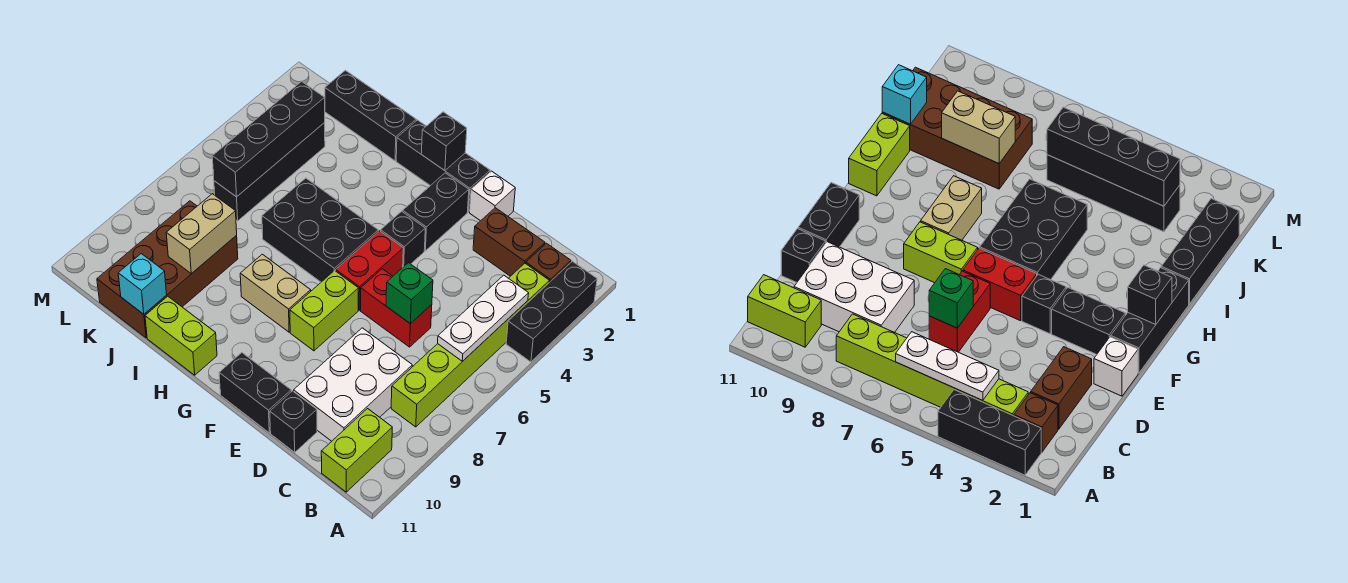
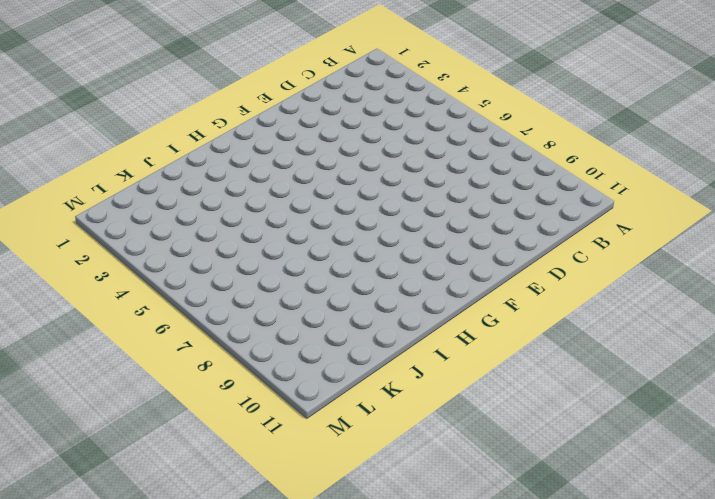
none -> black brick A2:A4 level 1
none -> brown brick B2 level 1
none -> lime brick B3:B8 level 1

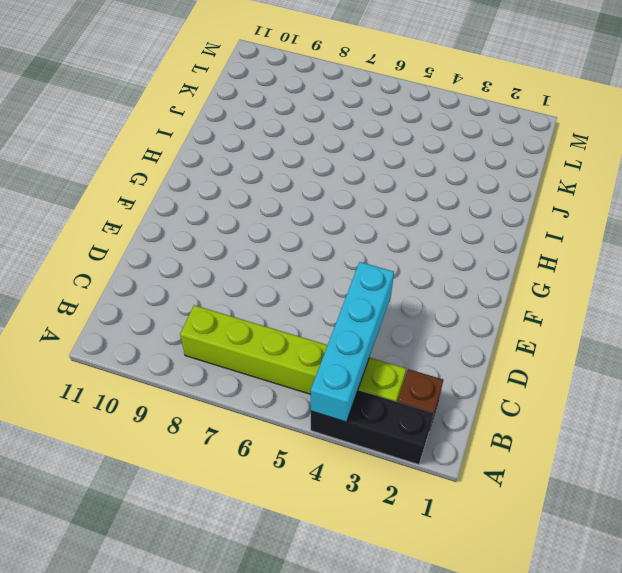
cyan brick A4:D4 level 2 -> white plate B4:B6 level 2
none -> lime brick B10:B11 level 1
none -> brown brick C2:D2 level 1
none -> white brick C8:D10 level 1

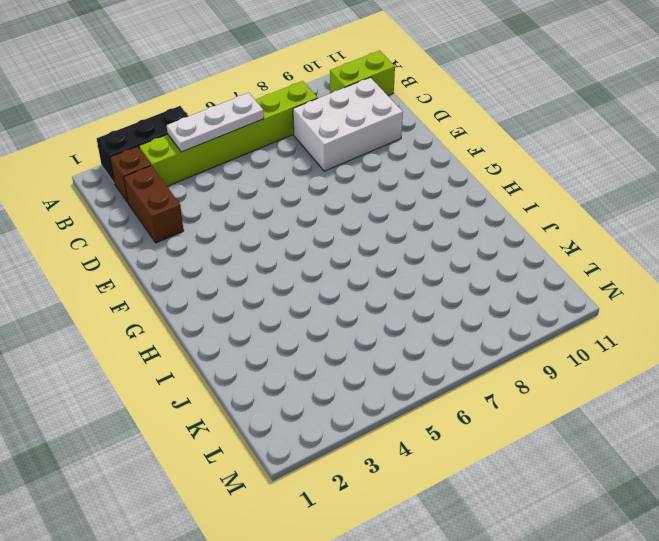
none -> red brick D6:E6 level 1
none -> black brick D11 level 1
none -> white brick E1 level 1

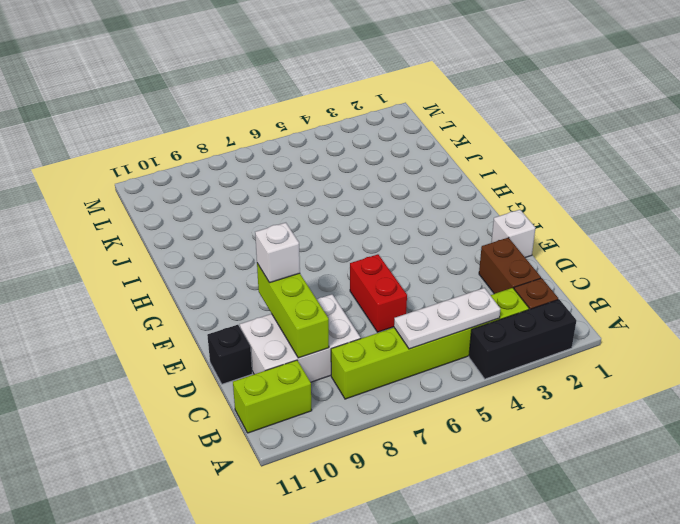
lime brick C9:E9 level 2 -> none
white brick E9 level 3 -> none
none -> black brick E11:F11 level 1
none -> black brick F1:H1 level 1
none -> black brick F2:F3 level 1

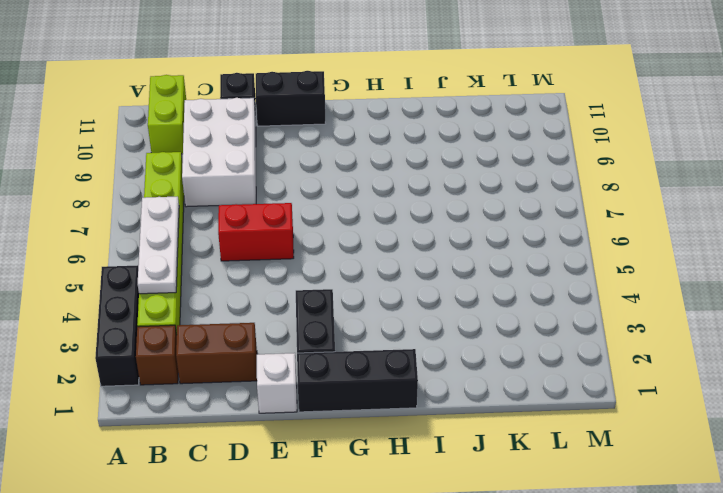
none -> black brick F4 level 1
none -> red brick F5:F6 level 1
none -> lime brick F7:F8 level 1

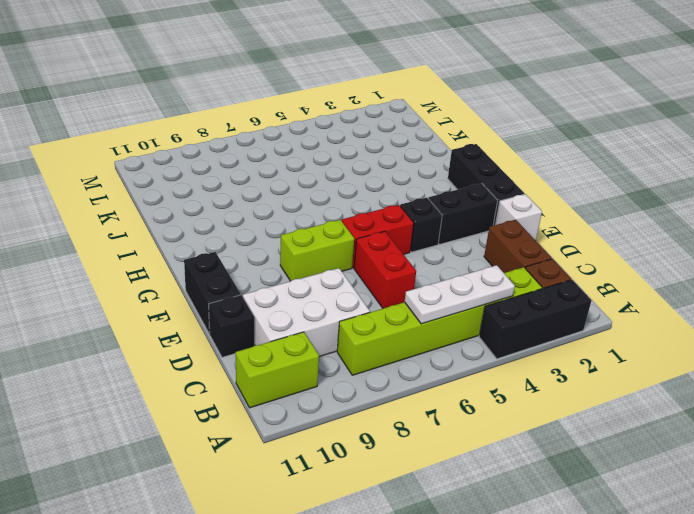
none -> black brick G5:I6 level 1
none -> tan brick G8:H8 level 1
none -> lime brick H11:I11 level 1

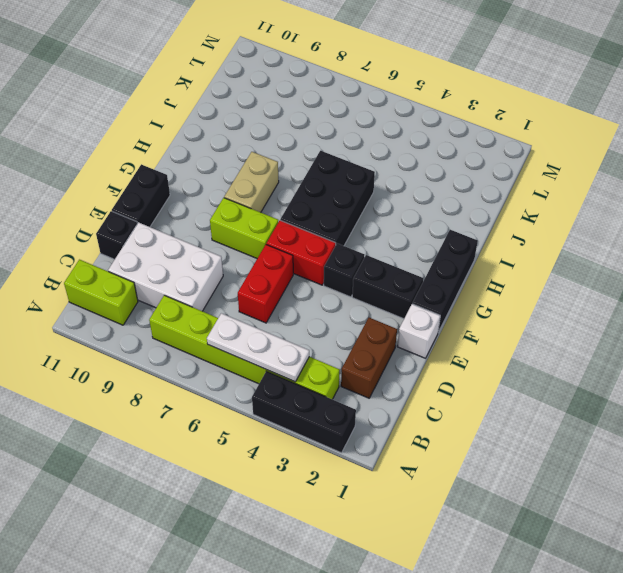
none -> brown brick B2 level 1
none -> lime brick H11:I11 level 1
none -> black brick I1:K1 level 1

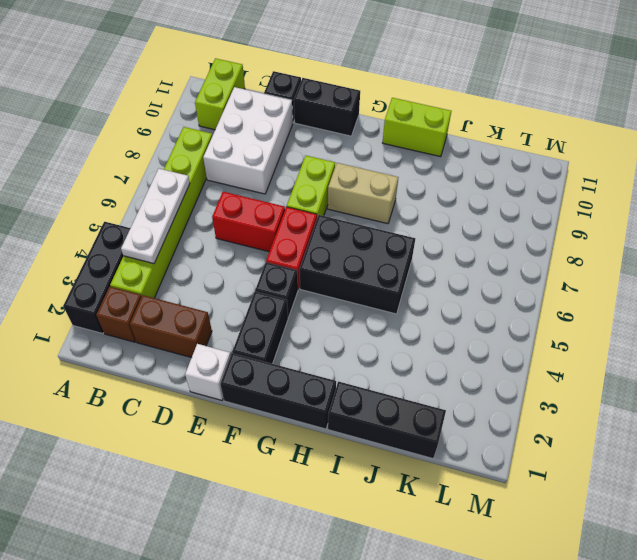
none -> brown brick J8:K11 level 1
none -> black brick K3:K6 level 1
none -> green brick D6 level 2

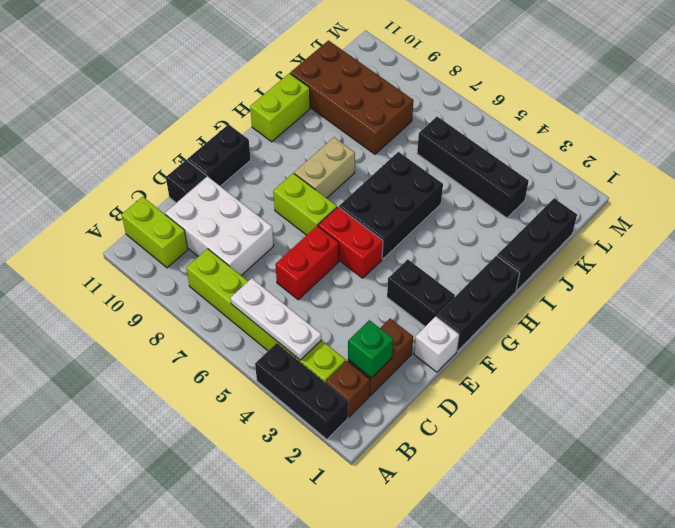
green brick C2 level 2 -> green brick D6 level 2
none -> black brick F4 level 1
none -> black brick G1 level 2
none -> tan brick J8:J9 level 2

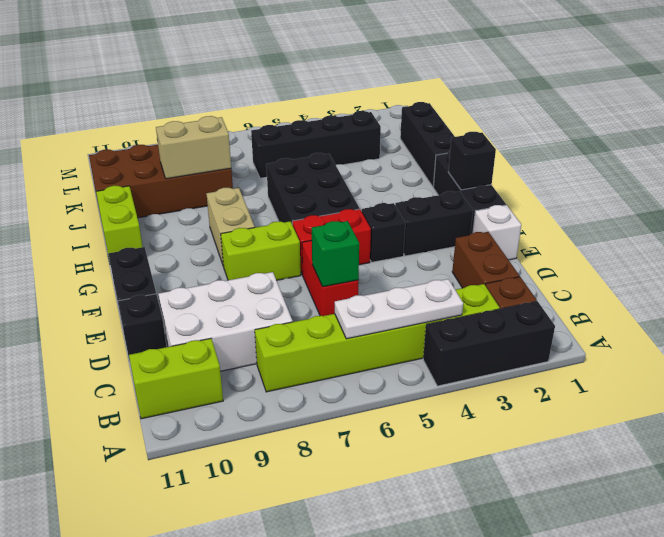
none -> cyan brick J11 level 2
none -> black brick K3:K6 level 2

